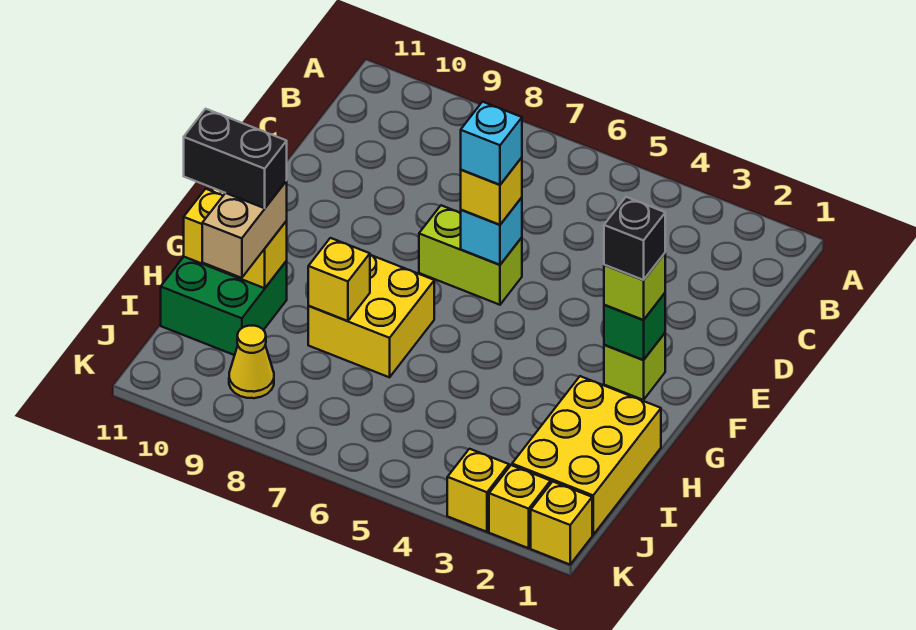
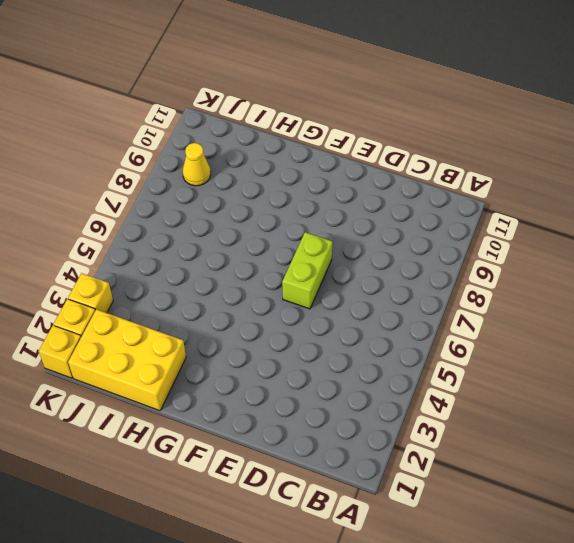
none -> lime brick F2 level 1
none -> yellow brick G7:H8 level 1
none -> green brick H10:I11 level 1

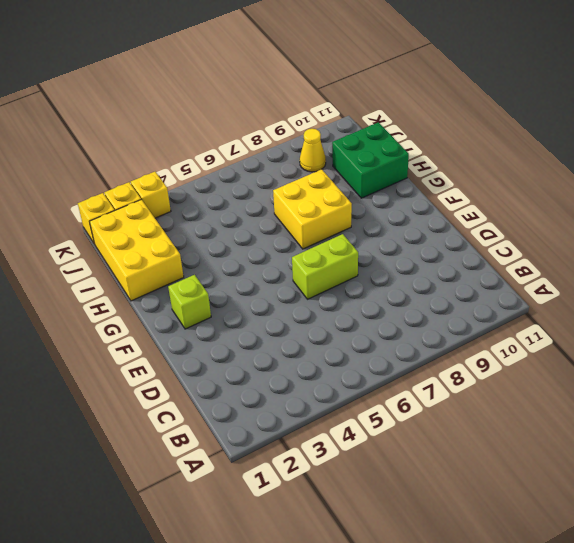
none -> cyan brick E6 level 2
none -> green brick F2 level 2
none -> yellow brick H8 level 2

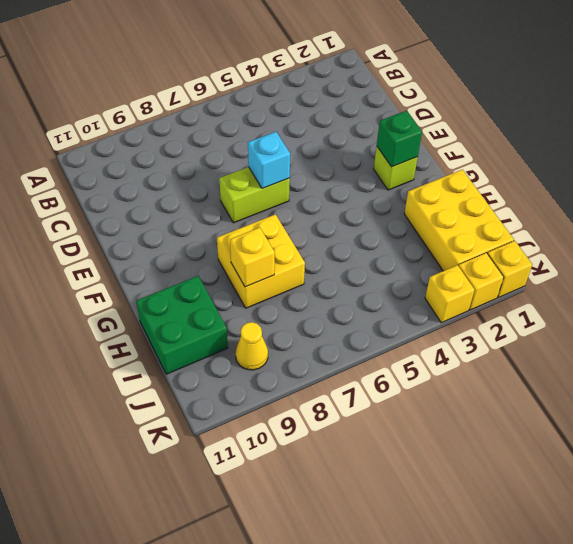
none -> yellow brick H10:H11 level 2
none -> yellow brick E6 level 3
none -> lime brick F2 level 3

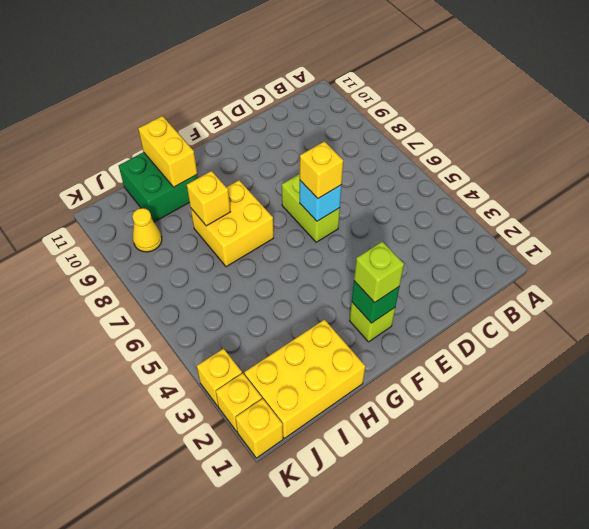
none -> tan brick H10:I10 level 3
none -> cyan brick E6 level 4
none -> black brick F2 level 4

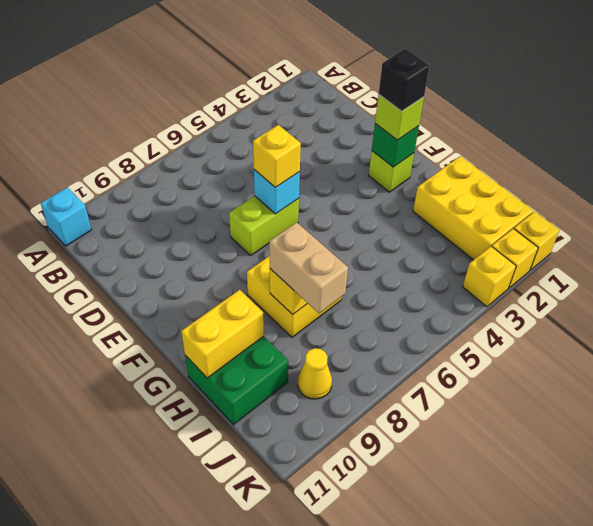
cyan brick A11 level 1 -> cyan brick E6 level 4
tan brick H8:I8 level 3 -> tan brick H10:I10 level 3
none -> black brick H10:H11 level 4

